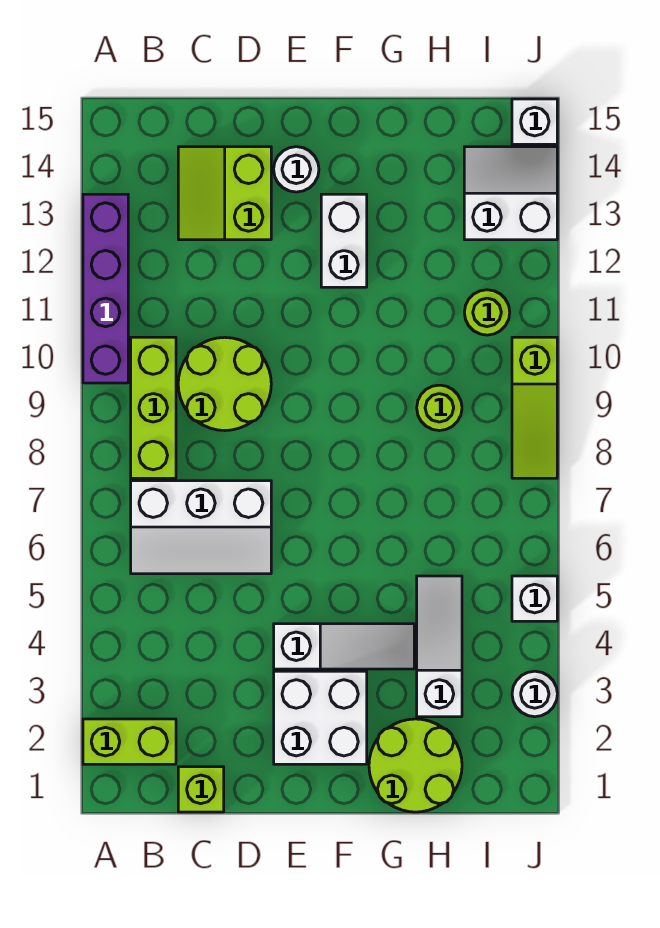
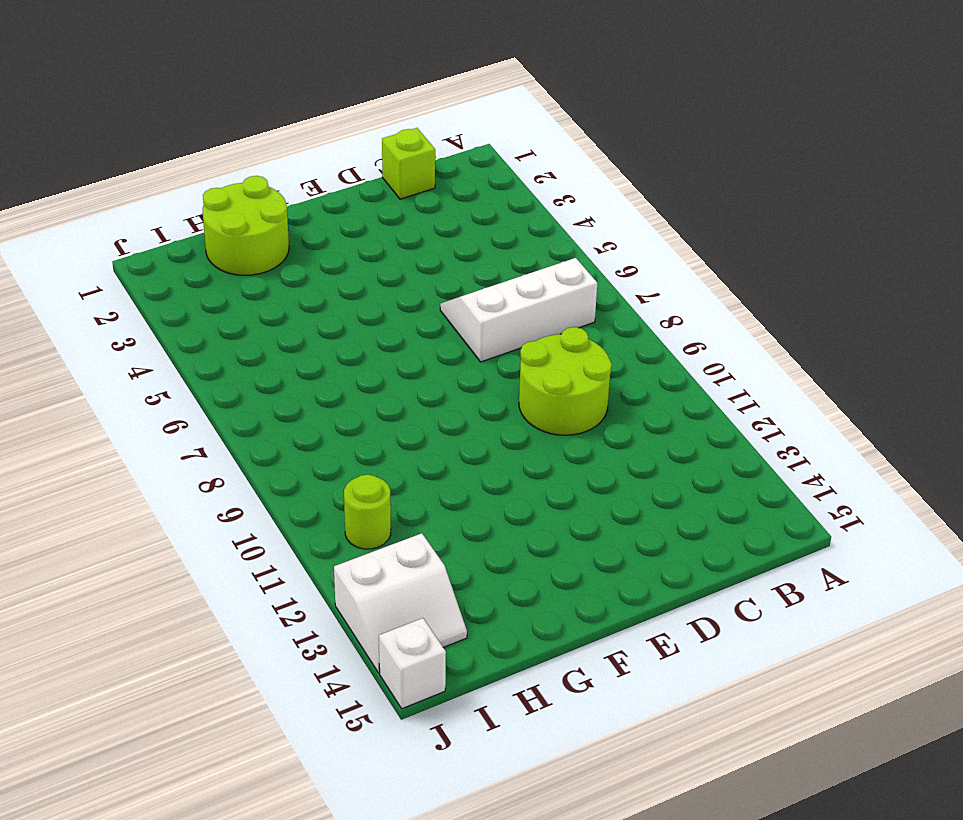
none -> lime brick A2:B2 level 1
none -> purple brick A10:A13 level 1
none -> lime brick B8:B10 level 1

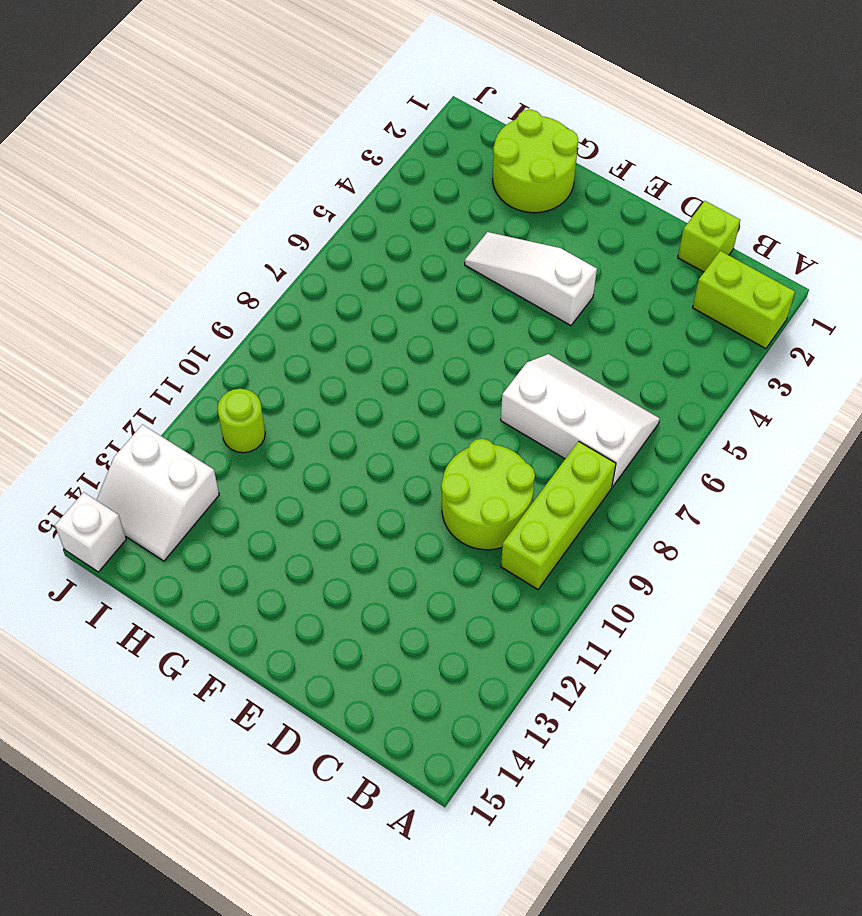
none -> purple brick A10:A13 level 1
none -> lime slope C13:D14 level 1 top D
none -> white brick E2:F3 level 1

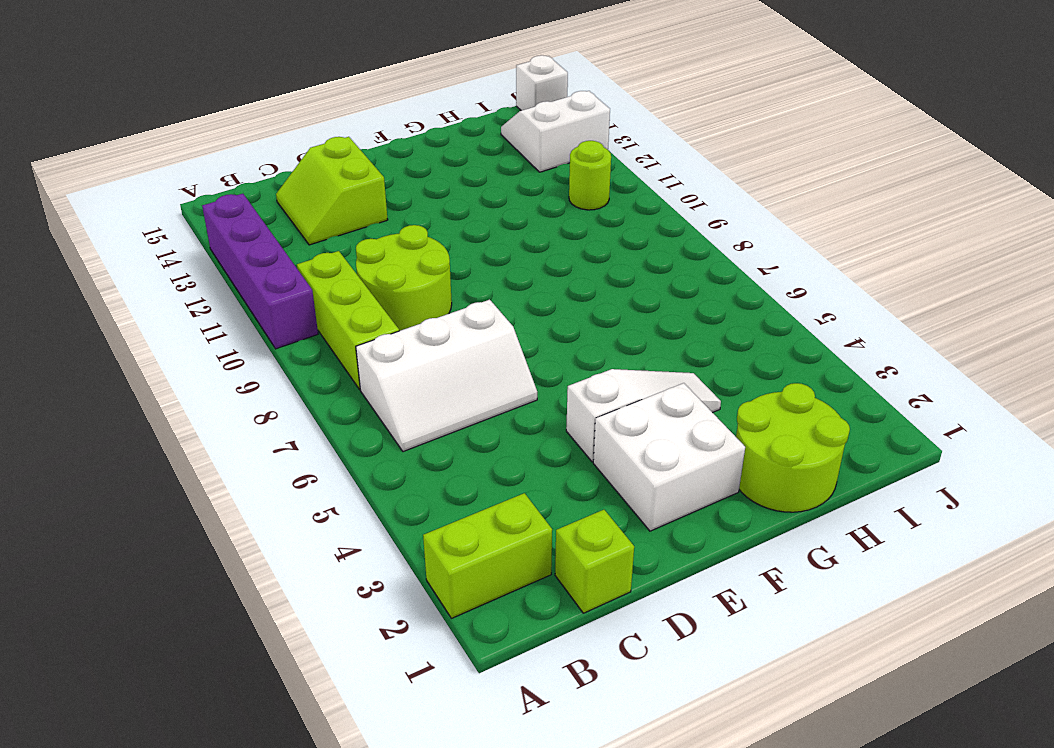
none -> white round brick E14 level 1
none -> white brick F12:F13 level 1
none -> white slope H3:H5 level 1 top 3

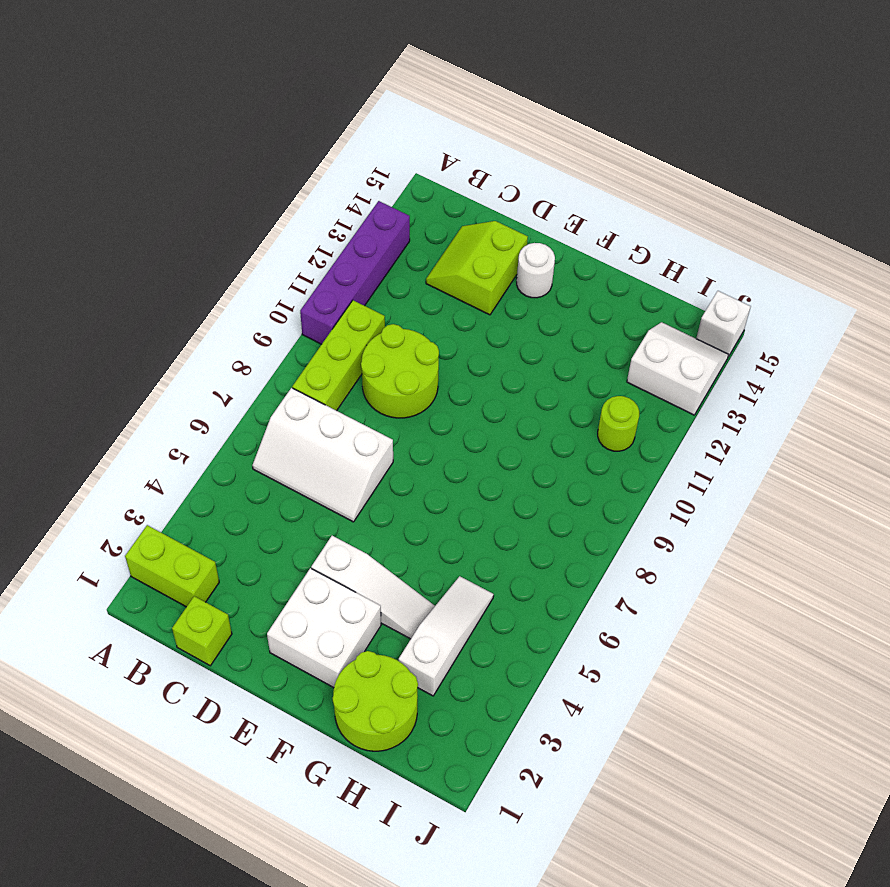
none -> white brick F12:F13 level 1
none -> lime round brick H9 level 1
none -> white round brick J3 level 1

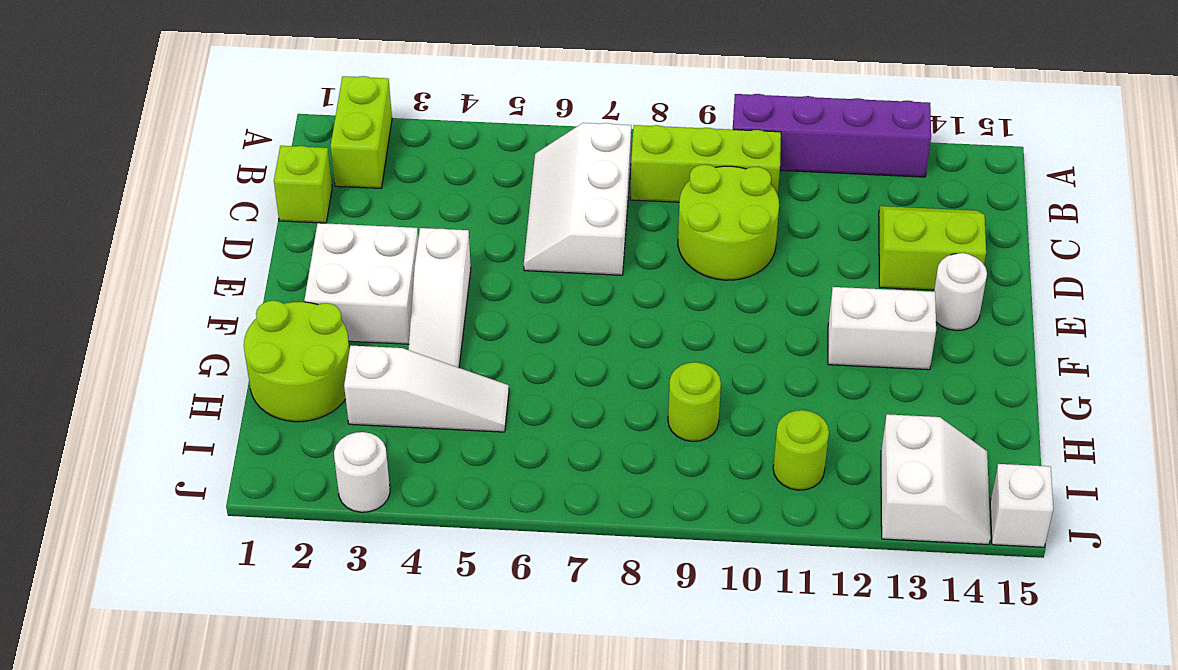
none -> white brick J5 level 1
none -> lime slope J8:J10 level 1 top 10

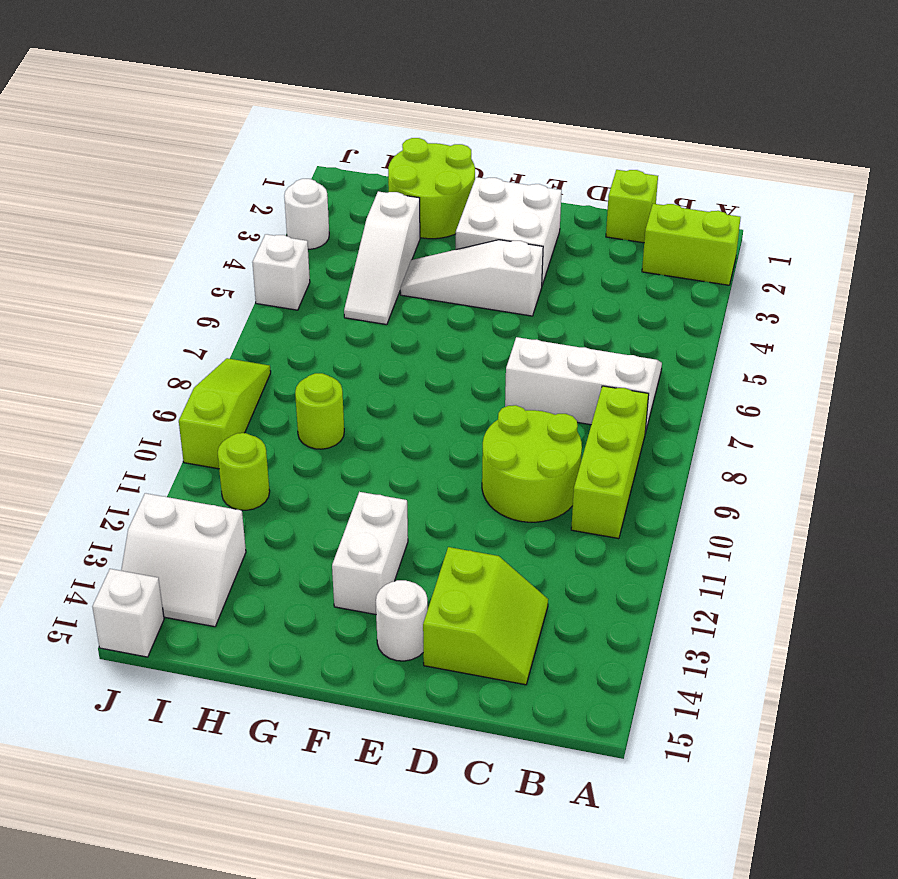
none -> purple brick A10:A13 level 1

